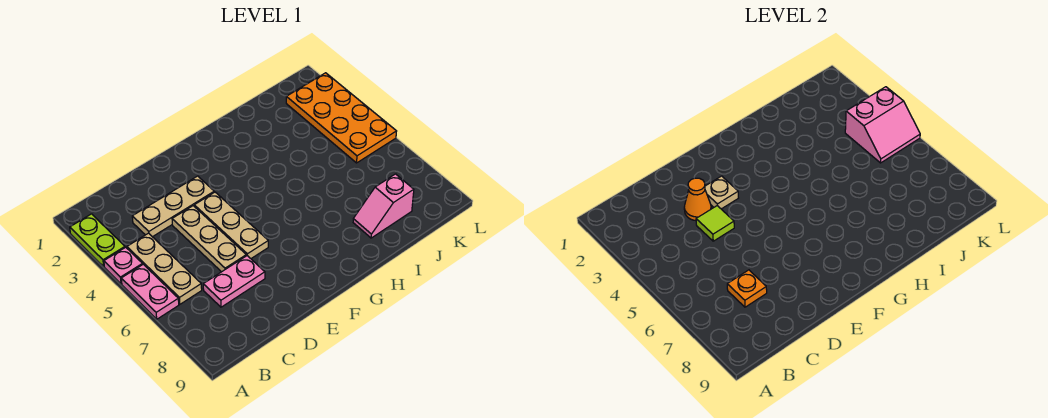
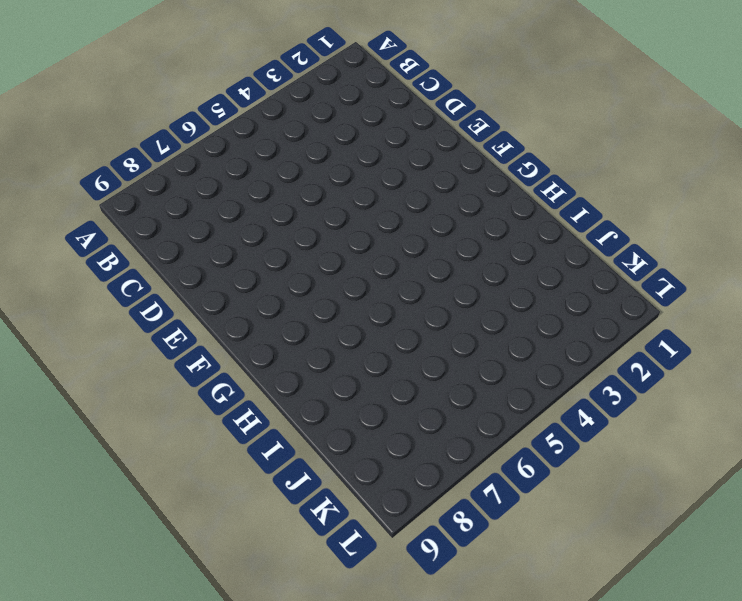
none -> lime plate A2:A3 level 1
none -> pink plate A4 level 1
none -> pink plate A5:A6 level 1

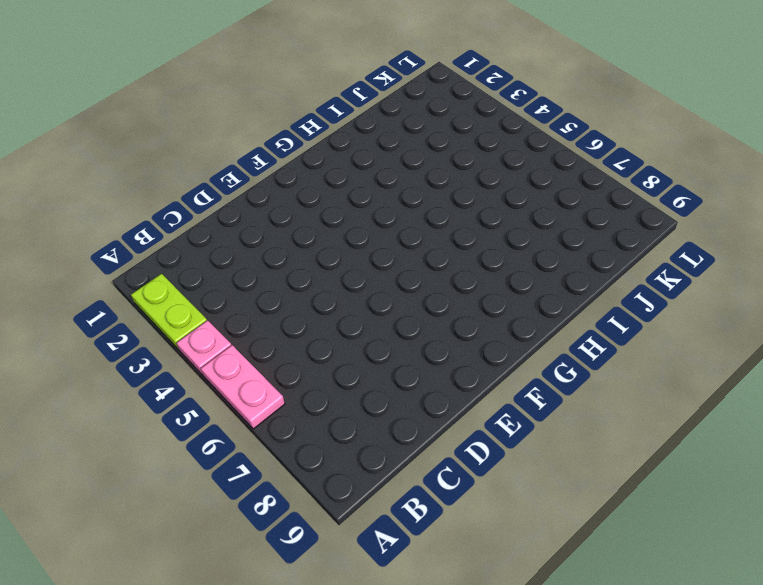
none -> tan plate B4:B6 level 1
none -> tan plate C3:E3 level 1
none -> pink plate C7:D7 level 1

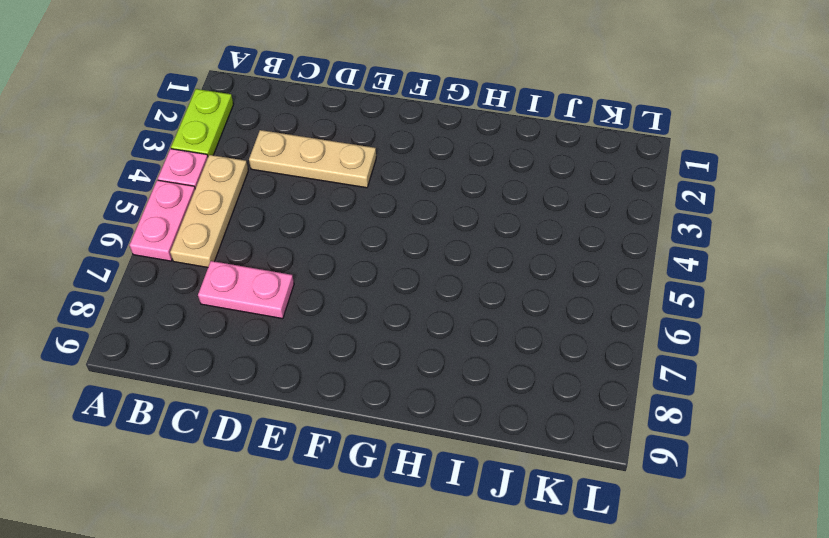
none -> tan plate D4:D6 level 1
none -> tan plate E4:E6 level 1
none -> pink slope I8:J8 level 1 top J

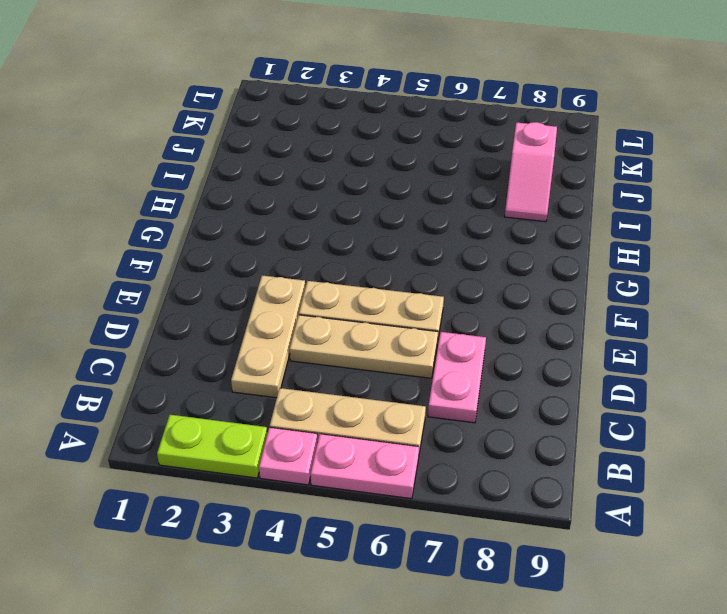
none -> orange plate K2:L5 level 1
none -> orange plate C7 level 2
none -> orange cone D3 level 2

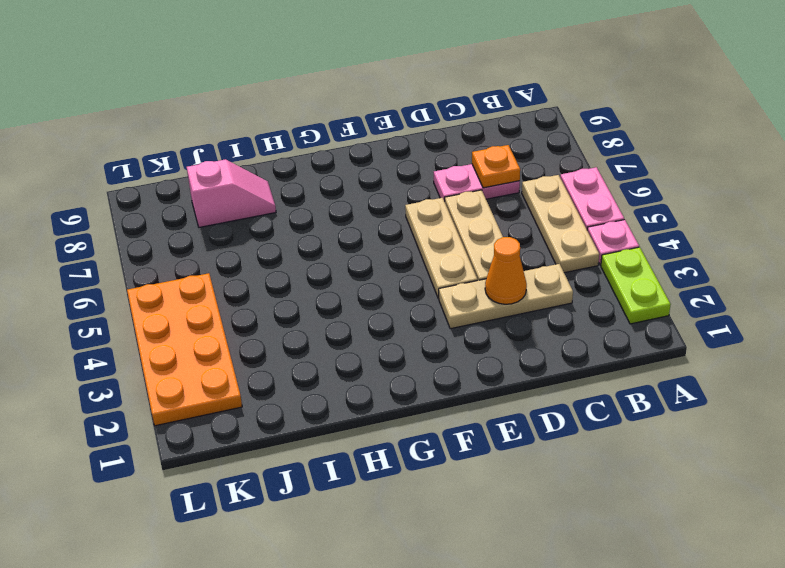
none -> lime tile D4 level 2
none -> tan plate E3 level 2
none -> pink slope K4:L5 level 2 top 4

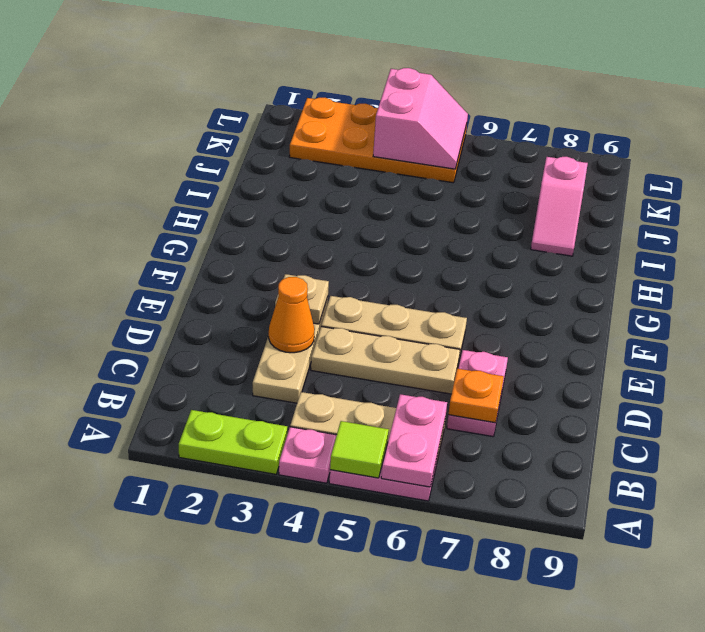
lime tile A5 level 2 -> lime tile D4 level 2
pink plate A6:B6 level 2 -> none

